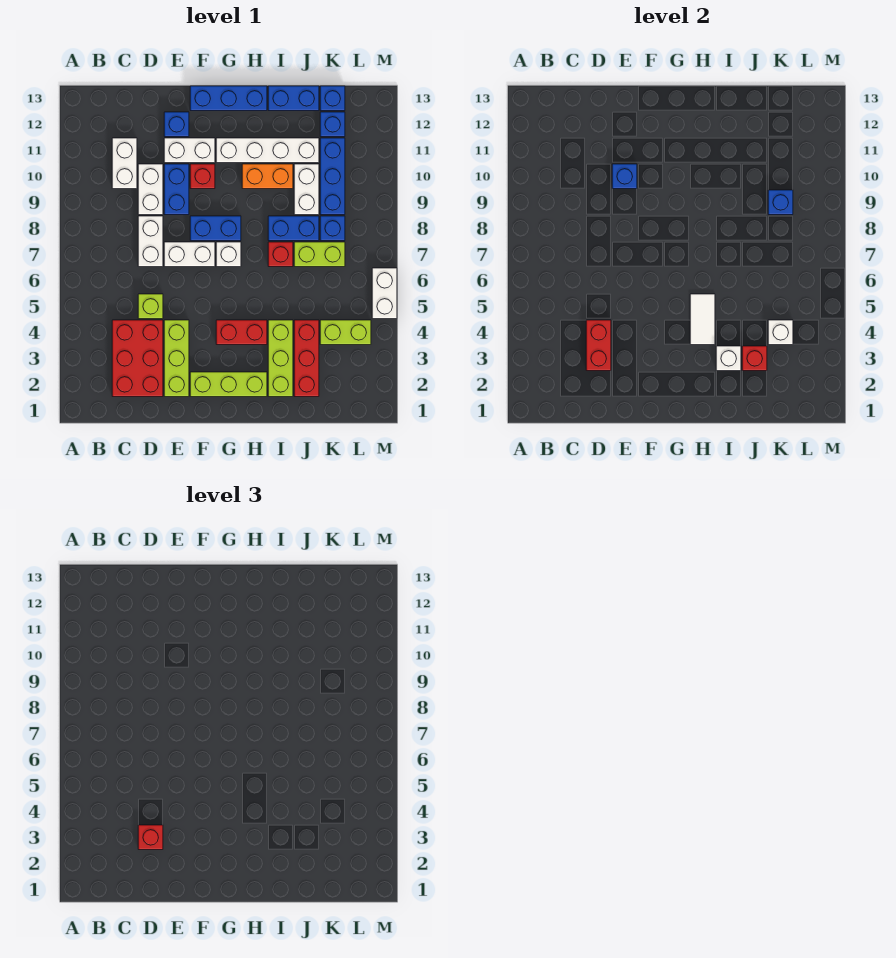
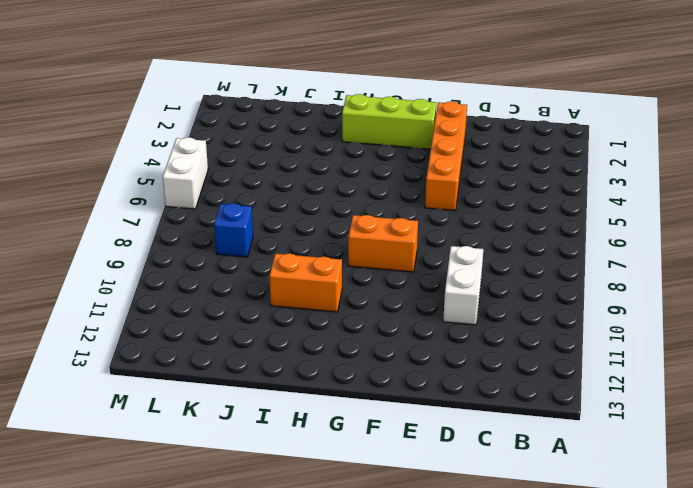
orange brick E2:E5 level 1 -> lime brick E2:E4 level 1
orange brick F8:G8 level 1 -> blue brick F8:G8 level 1
none -> red brick C2:D4 level 1
none -> white brick C10:C11 level 1
none -> lime brick D5 level 1
none -> white brick D7:D8 level 1

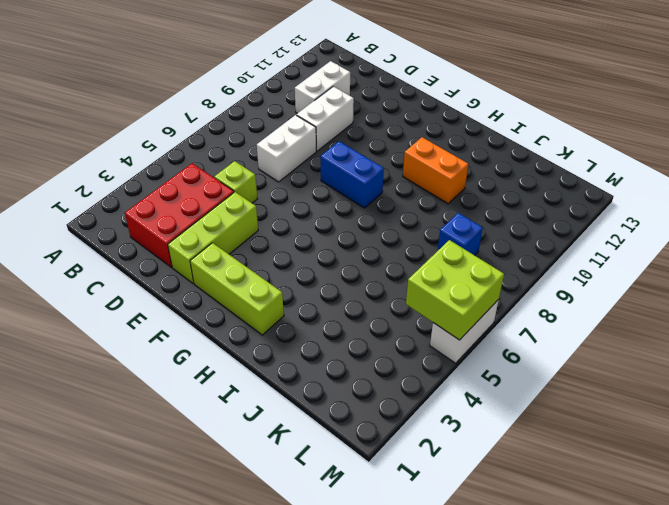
lime brick L5:M6 level 2 -> none
none -> white brick E7:F7 level 1
none -> blue brick E9:E10 level 1
none -> white brick E11:F11 level 1
none -> blue brick E12 level 1

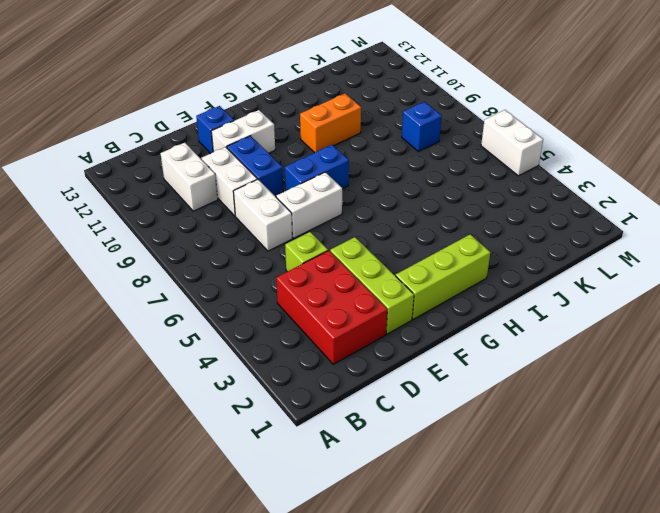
none -> red brick F10 level 1
none -> blue brick F13:H13 level 1
none -> red brick G4:H4 level 1
none -> white brick G7 level 1

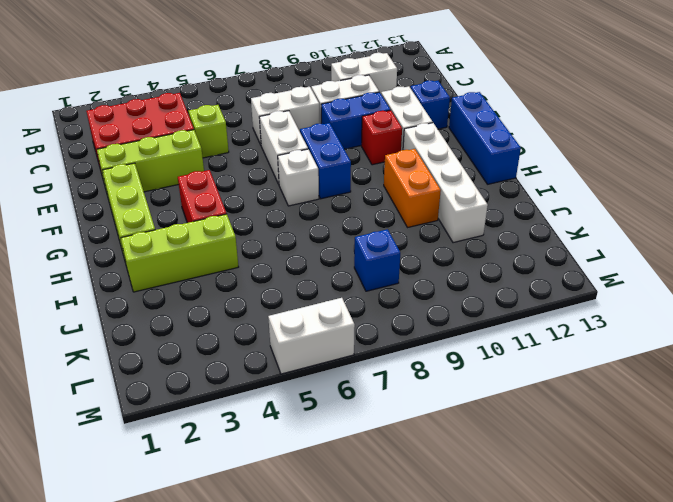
none -> red brick I7 level 1
none -> blue brick I8:J8 level 1
none -> blue brick I13:J13 level 1
none -> red brick J2:J4 level 1

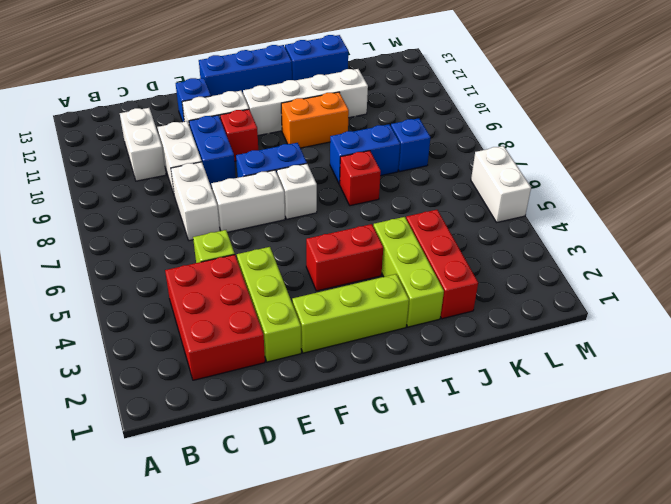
none -> lime brick J7:K7 level 1
none -> white brick J9:J10 level 1
none -> lime brick K4:L4 level 1
none -> blue brick K9:K11 level 1

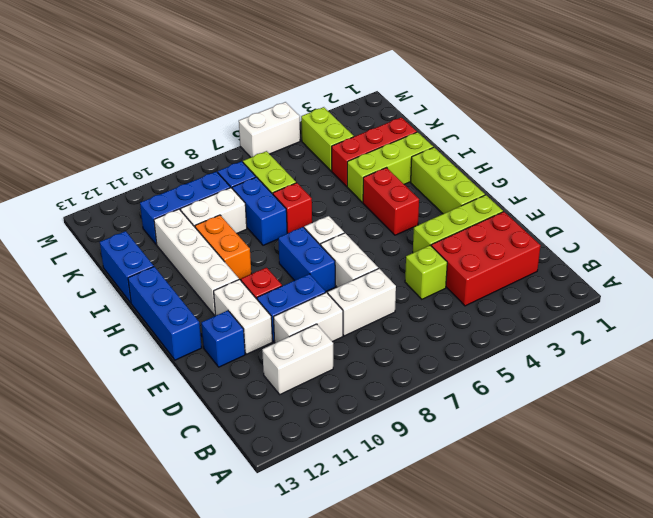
none -> blue brick K12 level 1
none -> blue brick K13 level 1
none -> red brick D3:D4 level 2
none -> blue brick E10 level 2

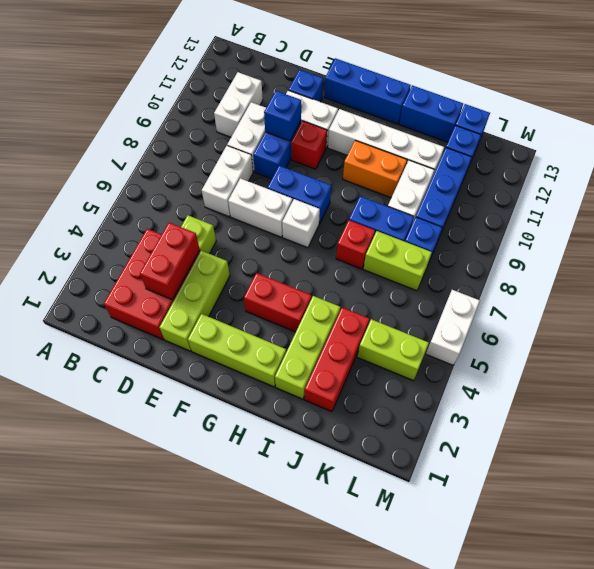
none -> white tile H4:H5 level 2
none -> white brick I3 level 2
none -> red brick J3 level 2
none -> white brick K4 level 2

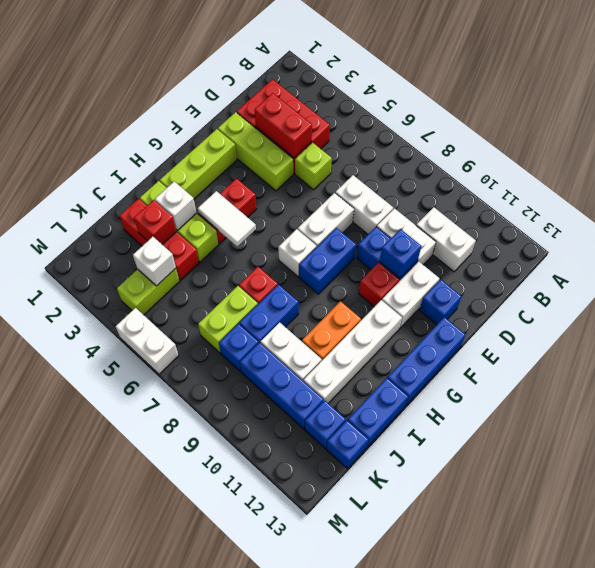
none -> blue brick K9 level 2
none -> red brick D3 level 3

